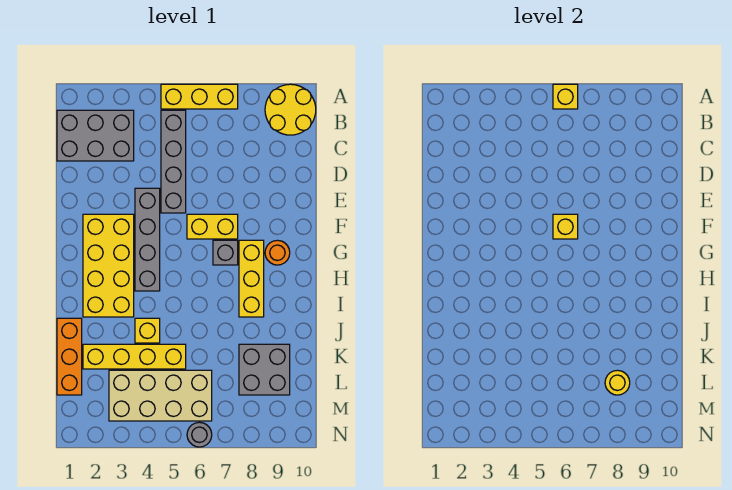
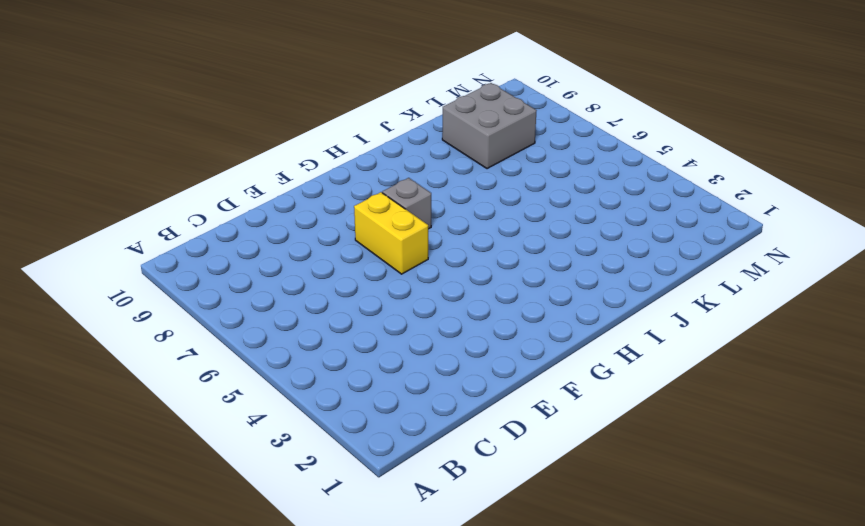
none -> yellow brick A5:A7 level 1
none -> yellow round brick A9:B10 level 1
none -> grey brick B1:C3 level 1

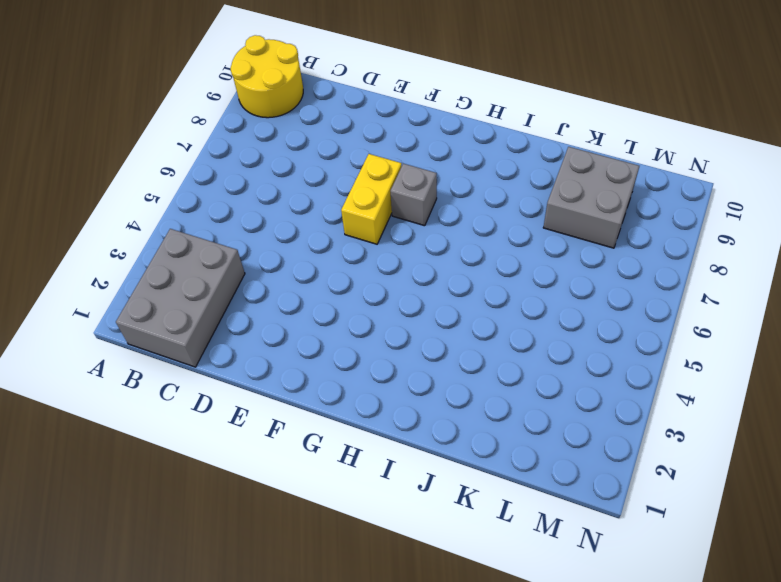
none -> yellow brick A5:A7 level 1
none -> grey brick B5:E5 level 1
none -> grey brick E4:H4 level 1

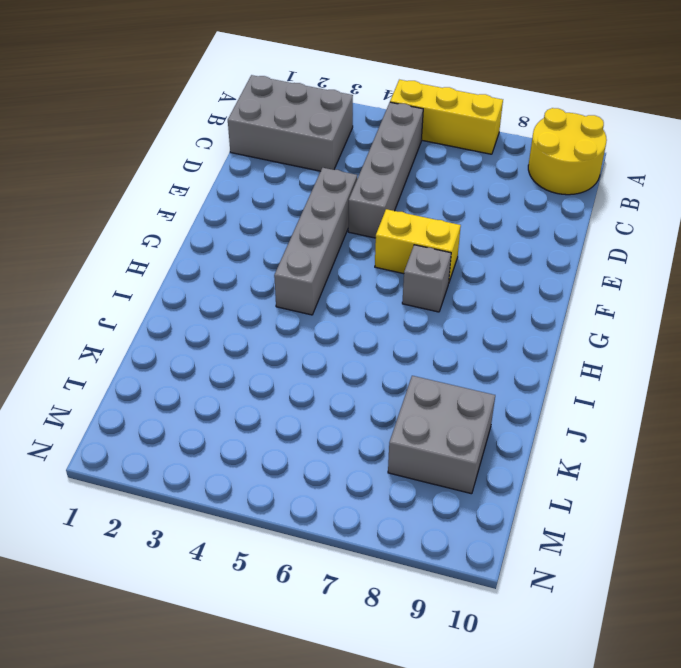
none -> yellow brick F2:I3 level 1
none -> yellow brick G8:I8 level 1
none -> orange round brick G9 level 1

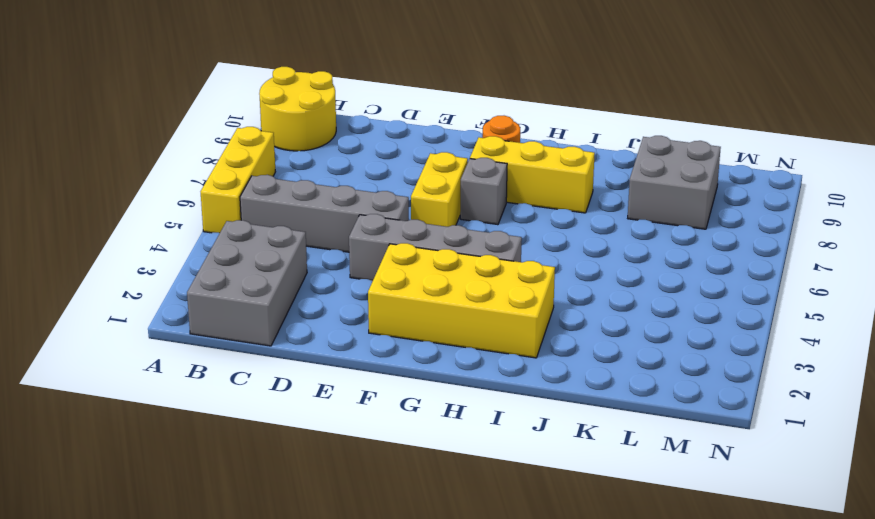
none -> orange brick J1:L1 level 1
none -> yellow brick J4 level 1
none -> yellow brick K2:K5 level 1

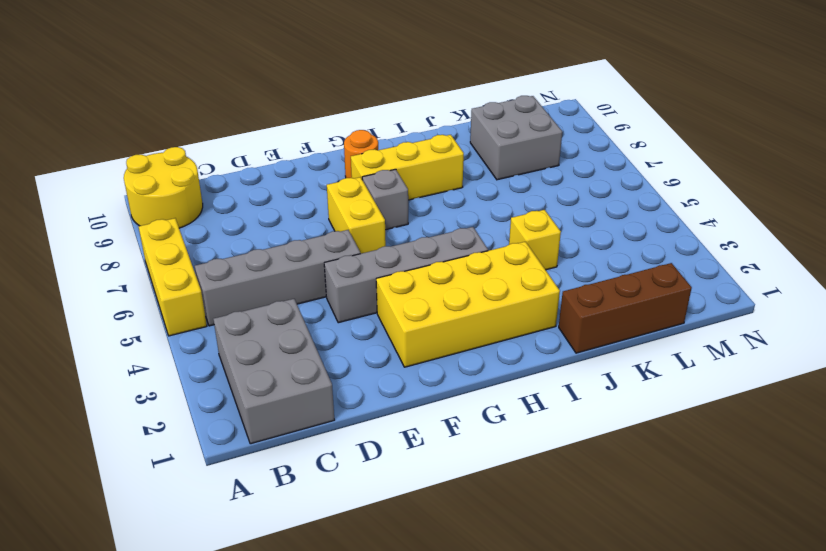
brown brick J1:L1 level 1 -> orange brick J1:L1 level 1
none -> yellow brick K2:K5 level 1
none -> tan brick L3:M6 level 1
none -> grey round brick N6 level 1

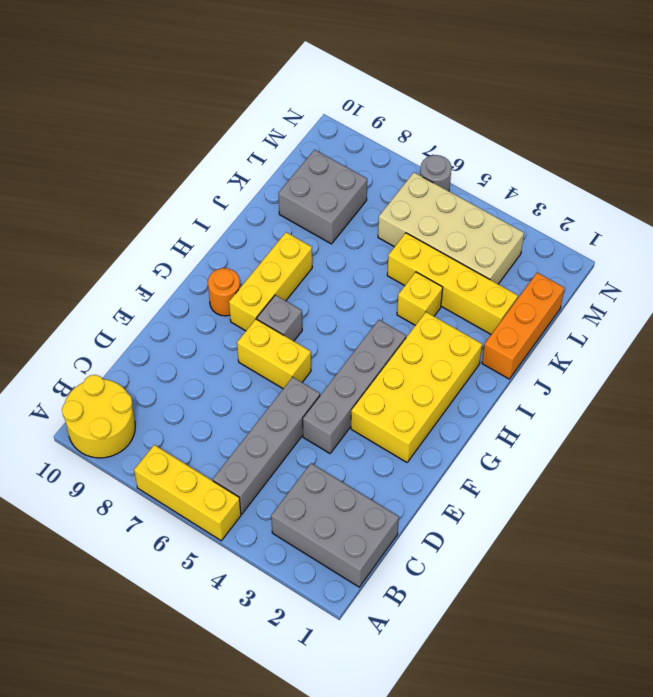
none -> yellow brick A6 level 2
none -> yellow brick F6 level 2
none -> yellow round brick L8 level 2

